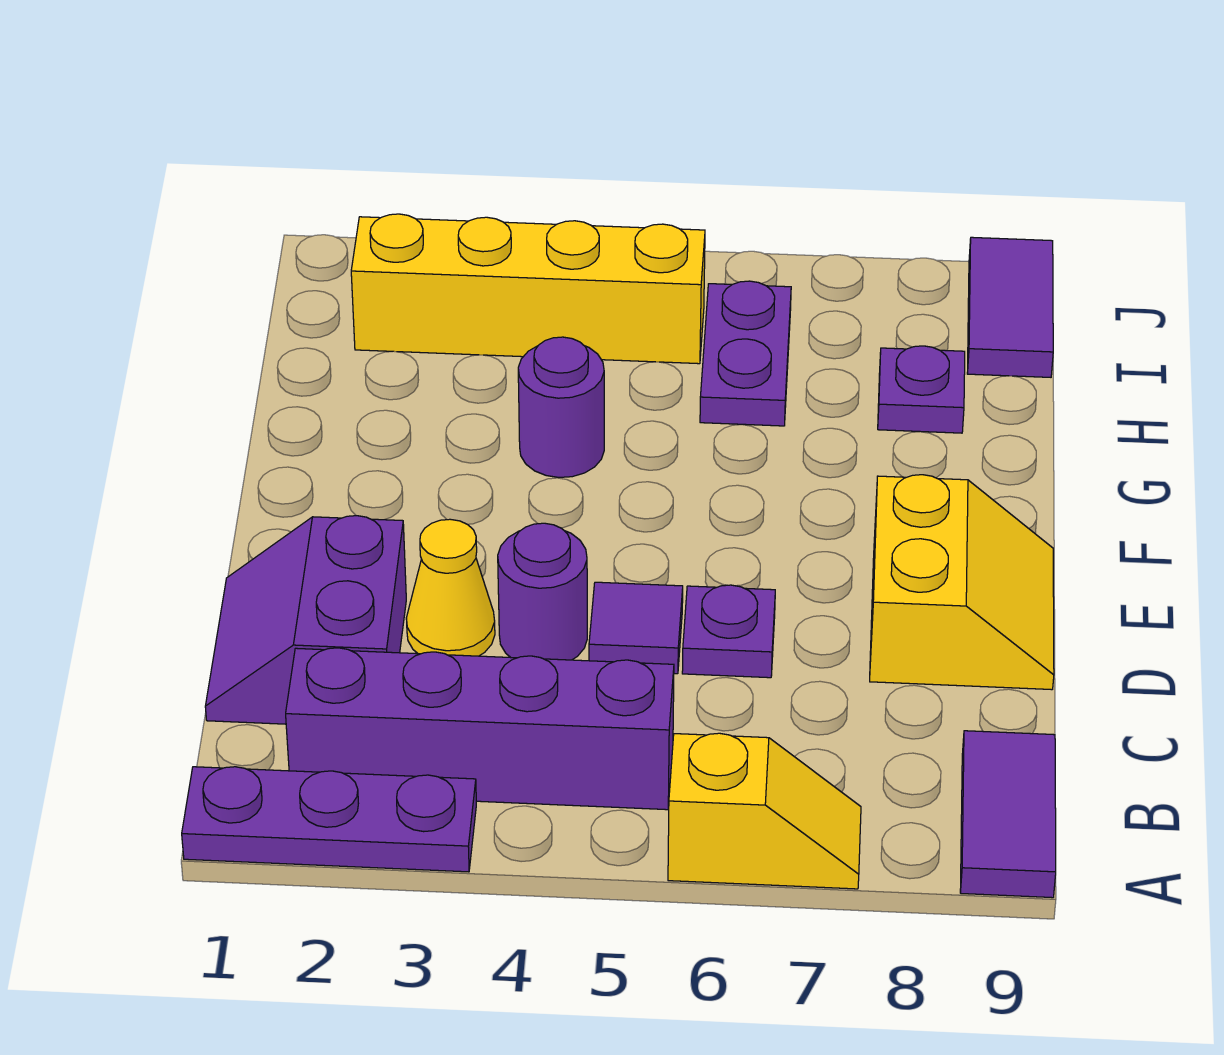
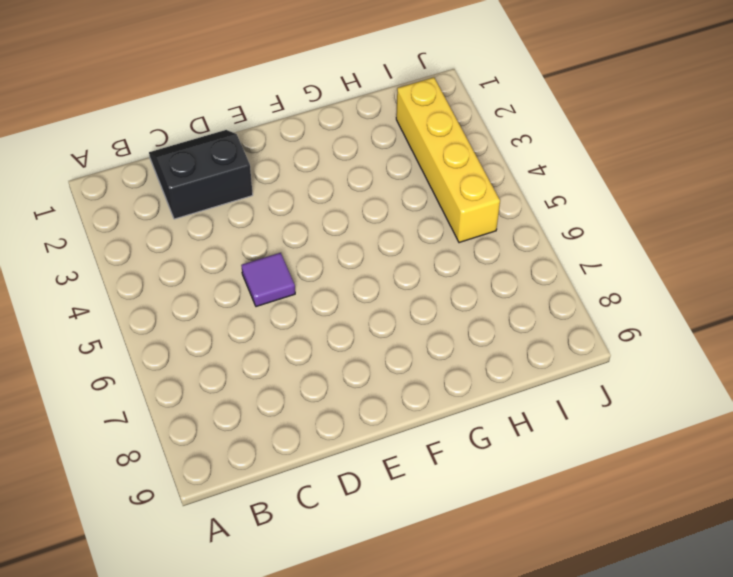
black slope C1:D2 level 1 top 2 -> purple slope C1:D2 level 1 top 2
none -> purple plate A1:A3 level 1
none -> yellow slope A6:A7 level 1 top 6
none -> purple tile A9:B9 level 1

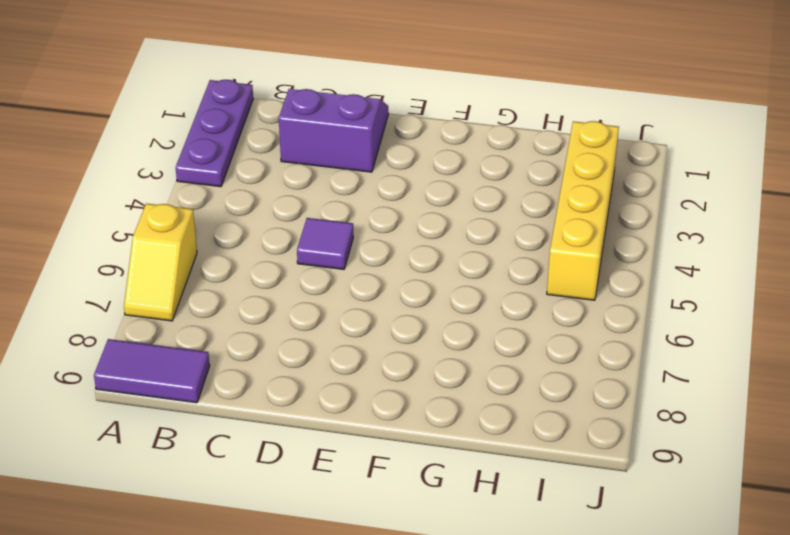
none -> purple brick B2:B5 level 1
none -> yellow cone D3 level 1
none -> purple round brick D4 level 1

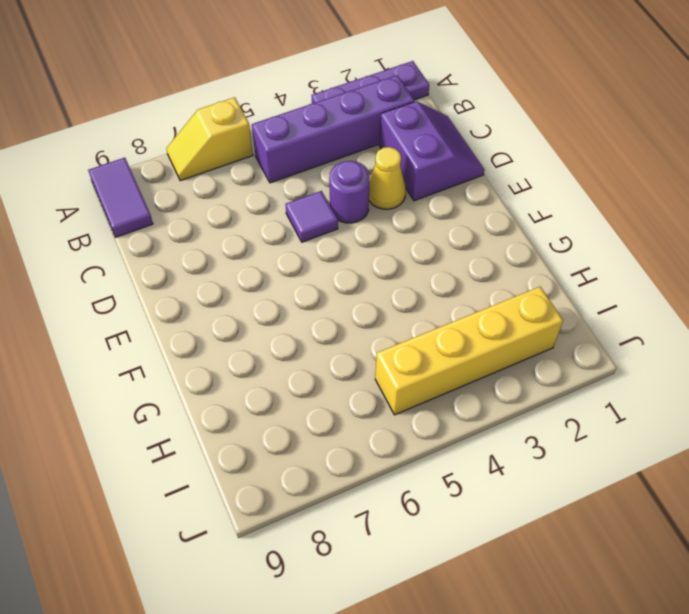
none -> purple plate D6 level 1
none -> yellow slope D8:E9 level 1 top 8
none -> purple round brick G4 level 1

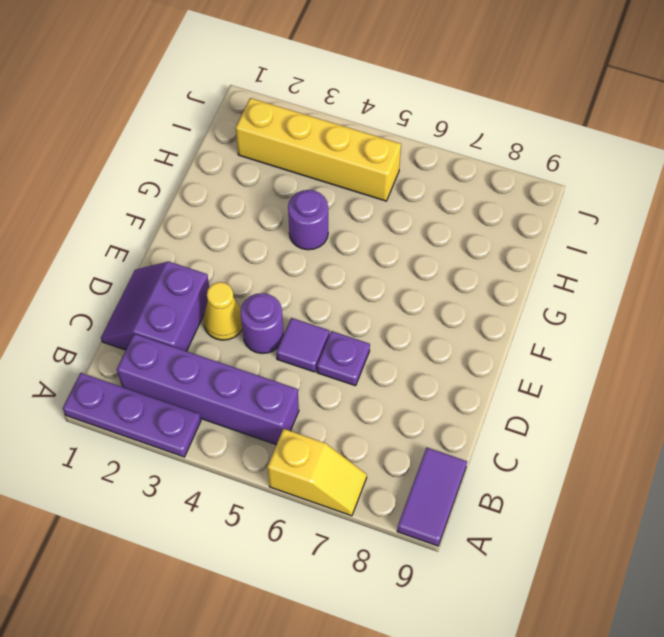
none -> yellow slope D8:E9 level 1 top 8
none -> purple plate H6:I6 level 1
none -> purple plate H8 level 1

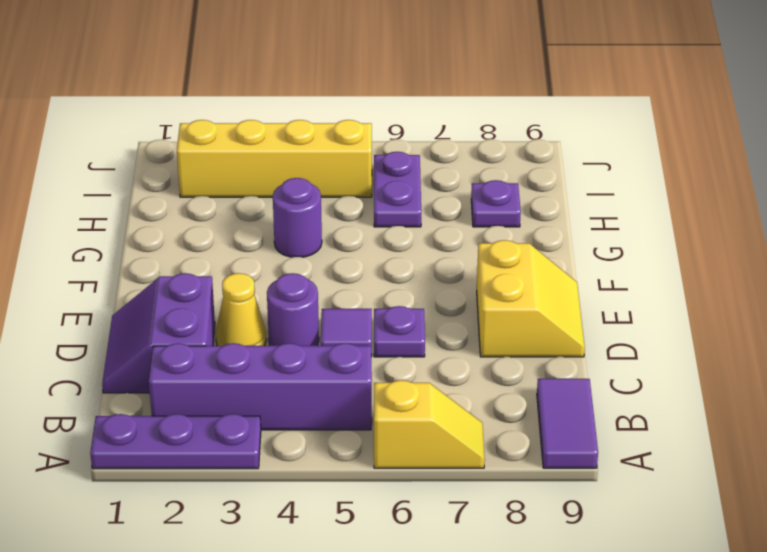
none -> purple tile I9:J9 level 1

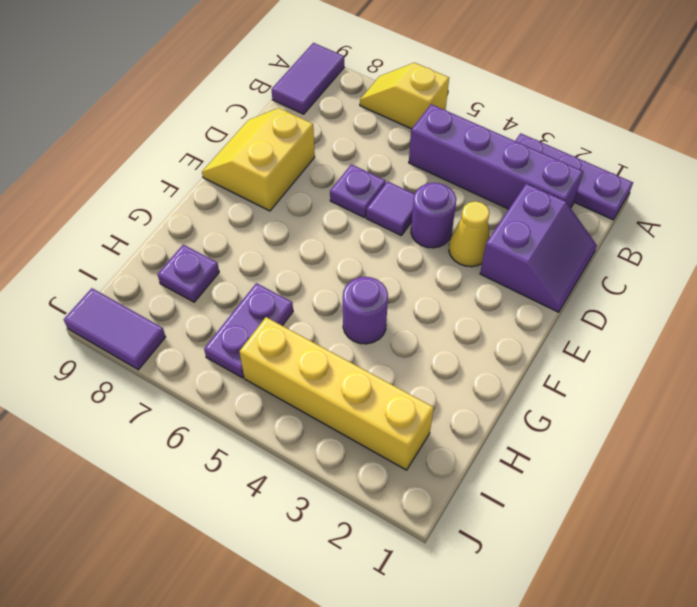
purple tile J8:J9 level 1 -> purple tile I9:J9 level 1

